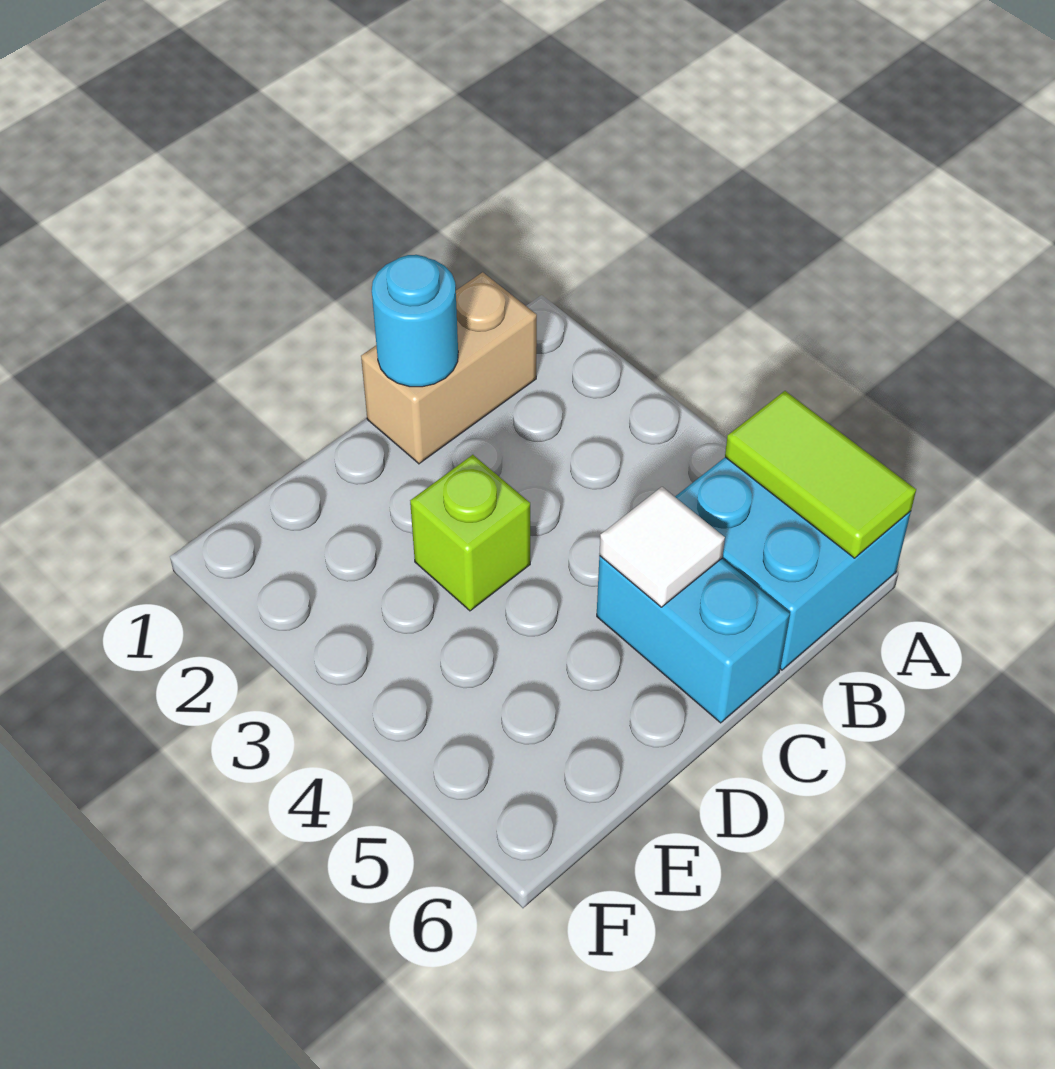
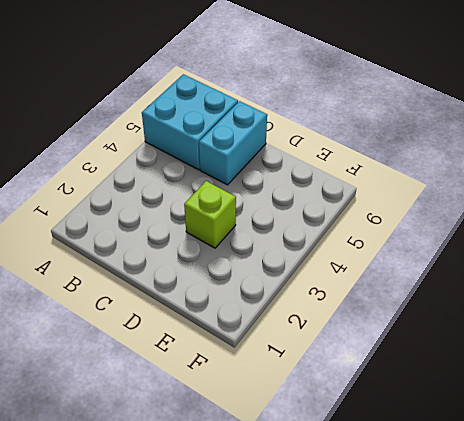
none -> tan brick B1:C1 level 1
none -> lime tile A5:A6 level 2

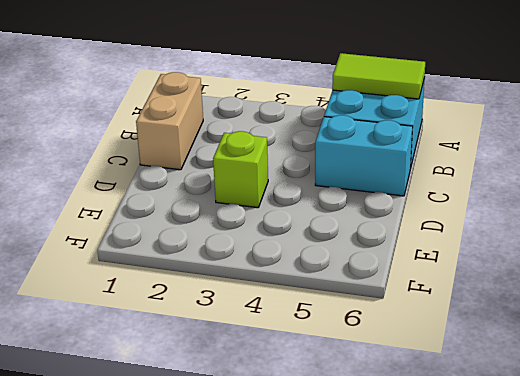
none -> cyan round brick C1 level 2
none -> white tile C5 level 2

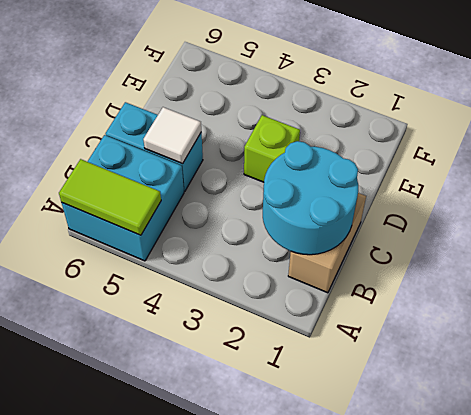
cyan round brick B1:C2 level 2 -> cyan round brick C1 level 2

